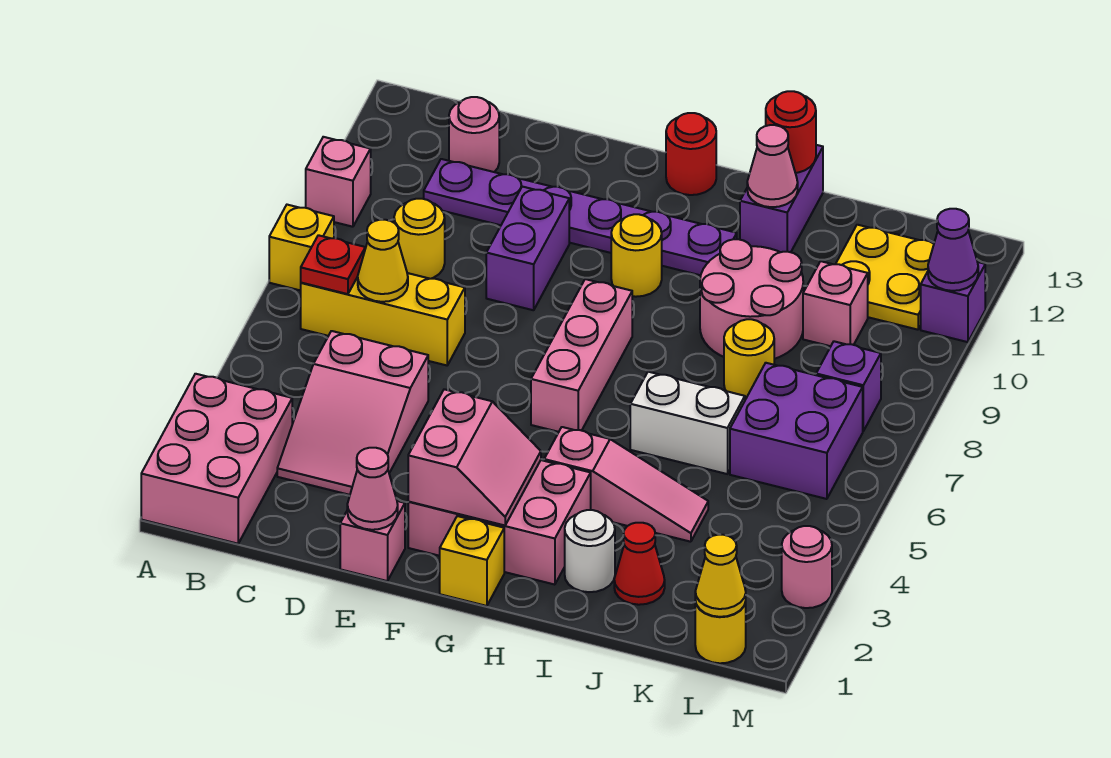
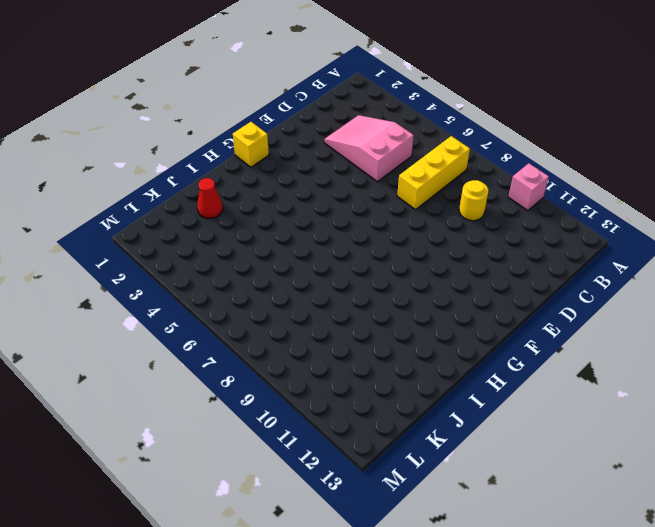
none -> pink brick A1:B3 level 1
none -> yellow brick A8 level 1
none -> purple plate C11:H11 level 1
none -> pink round brick C12 level 1

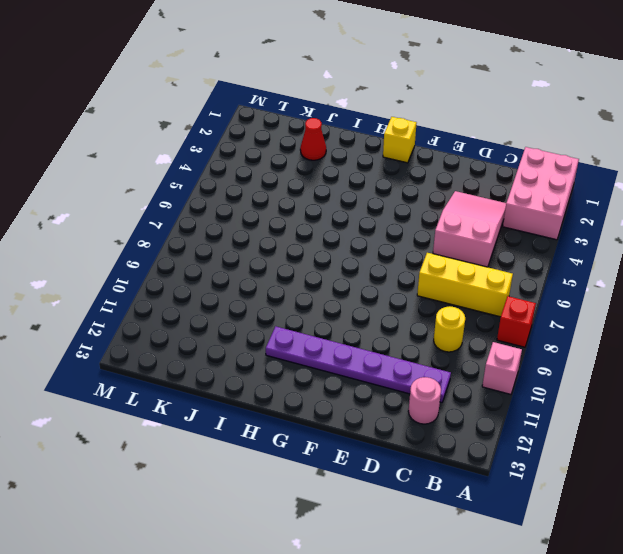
red brick A8 level 1 -> yellow brick A8 level 1
none -> pink brick E1 level 1
none -> purple brick E9:E10 level 1
none -> pink brick F2:H3 level 1
none -> pink brick G6:G8 level 1

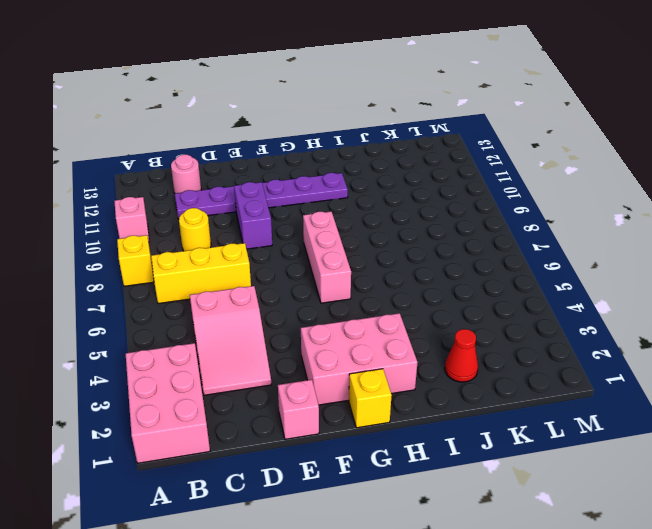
none -> yellow round brick G10 level 1
none -> red round brick G13 level 1
none -> pink slope H4:J4 level 1 top H
none -> white round brick I2 level 1

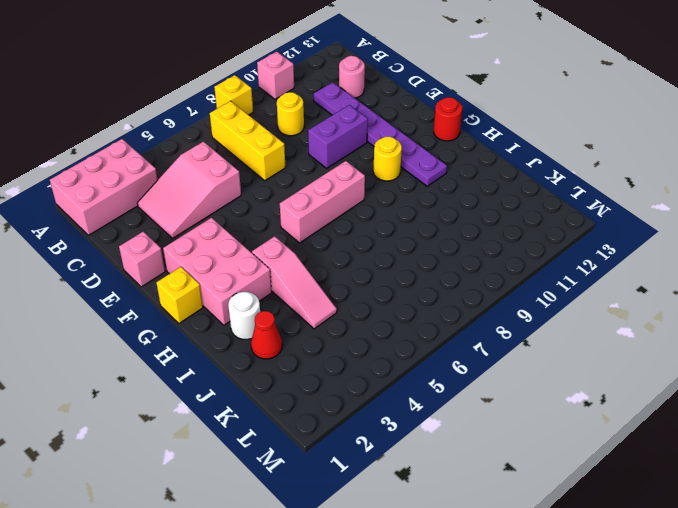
none -> white brick I6:J6 level 1
none -> pink round brick I9:J10 level 1
none -> purple brick I12:I13 level 1
none -> yellow round brick J8 level 1

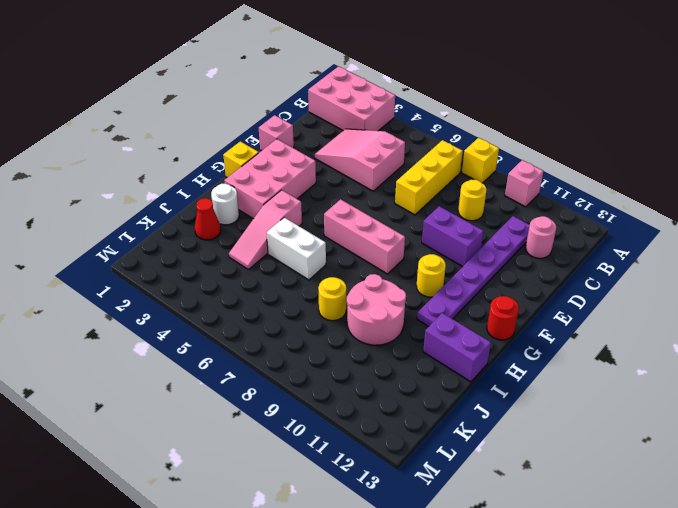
white brick I5:I6 level 1 -> white brick I6:J6 level 1
none -> purple brick K6:L7 level 1
none -> pink brick K10 level 1
none -> yellow plate K11:L12 level 1
none -> yellow round brick L1 level 1

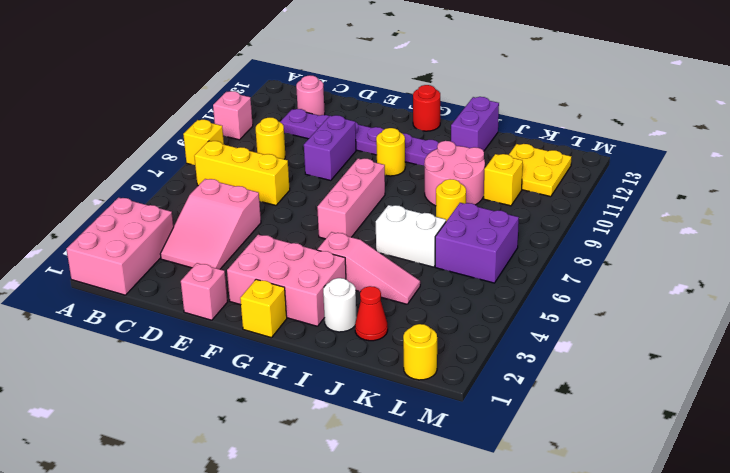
yellow brick K10 level 1 -> pink brick K10 level 1
none -> purple brick L8 level 1
none -> pink round brick M3 level 1
none -> purple brick M11 level 1
none -> red plate B7 level 2

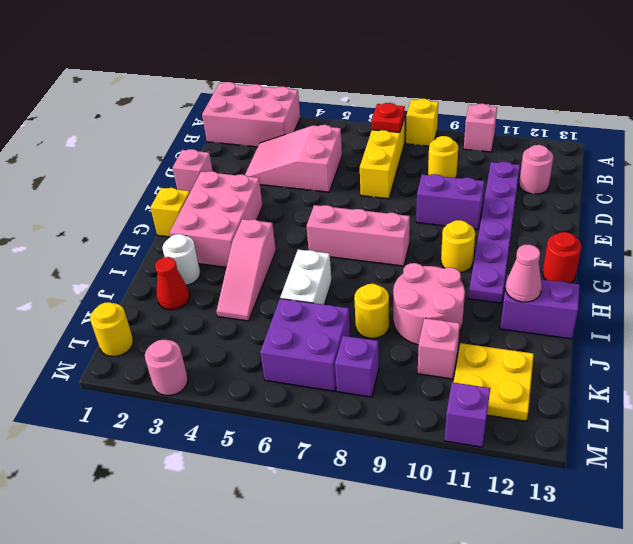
none -> yellow cone C7 level 2
none -> pink cone E1 level 2
none -> pink slope F2:G3 level 2 top F
none -> red round brick I13 level 2

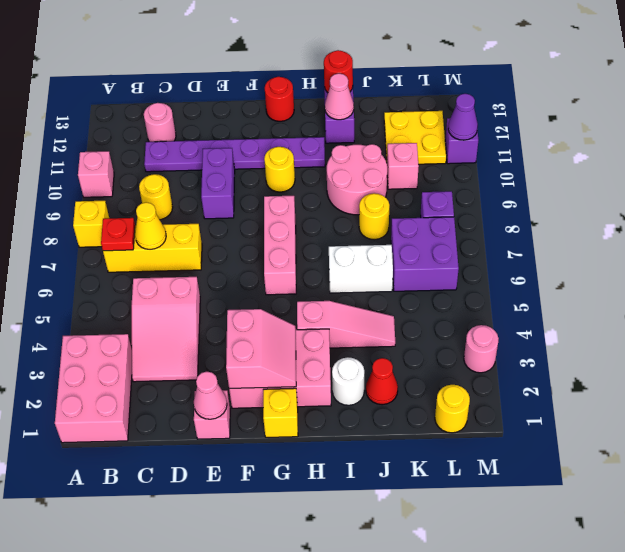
none -> yellow cone L1 level 2

